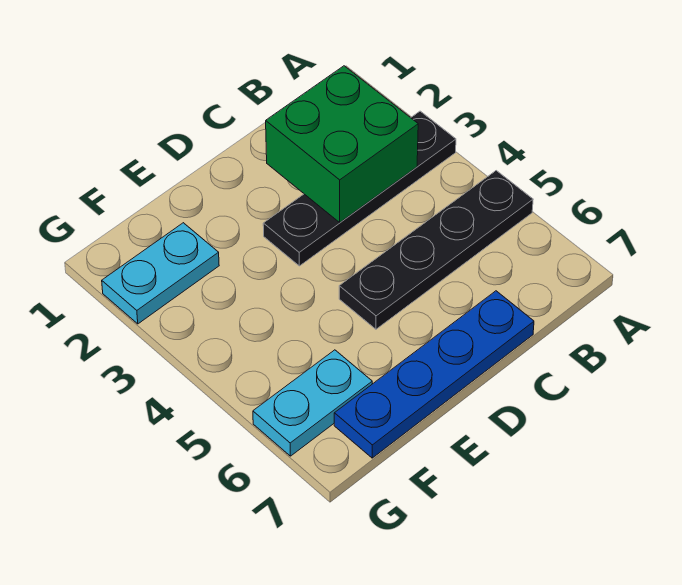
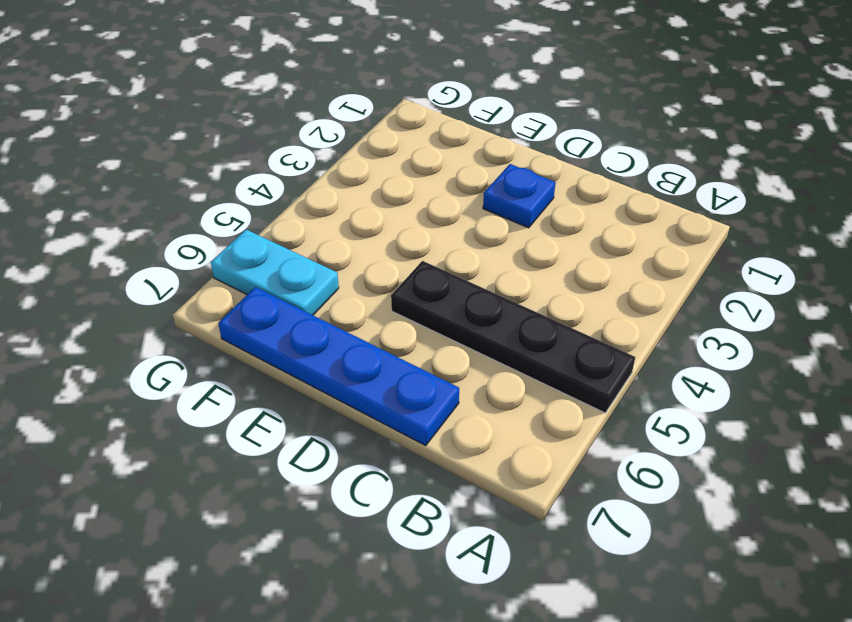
blue plate D2 level 1 -> none
none -> black plate A3:D3 level 1
none -> cyan plate F2:G2 level 1

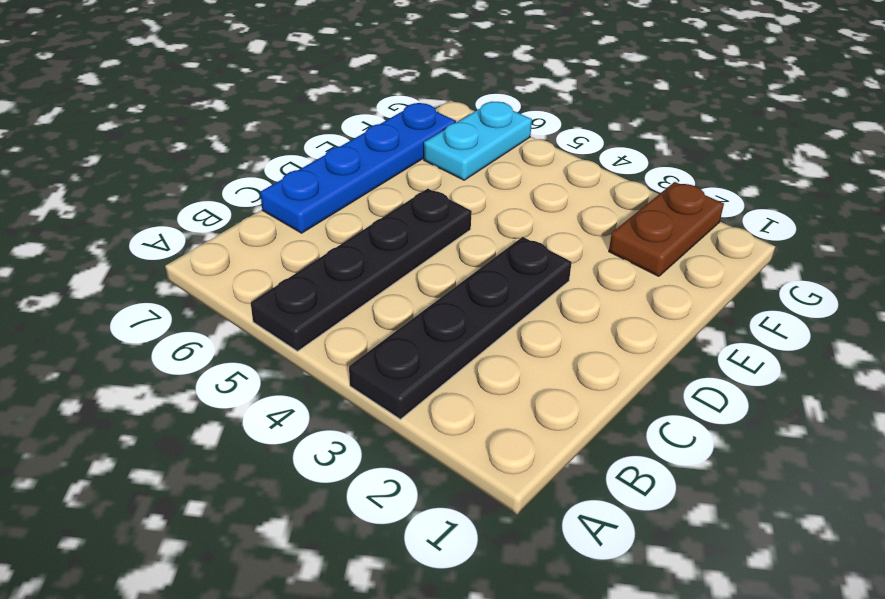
brown plate F2:G2 level 1 -> cyan plate F2:G2 level 1
none -> green brick B2:C3 level 2

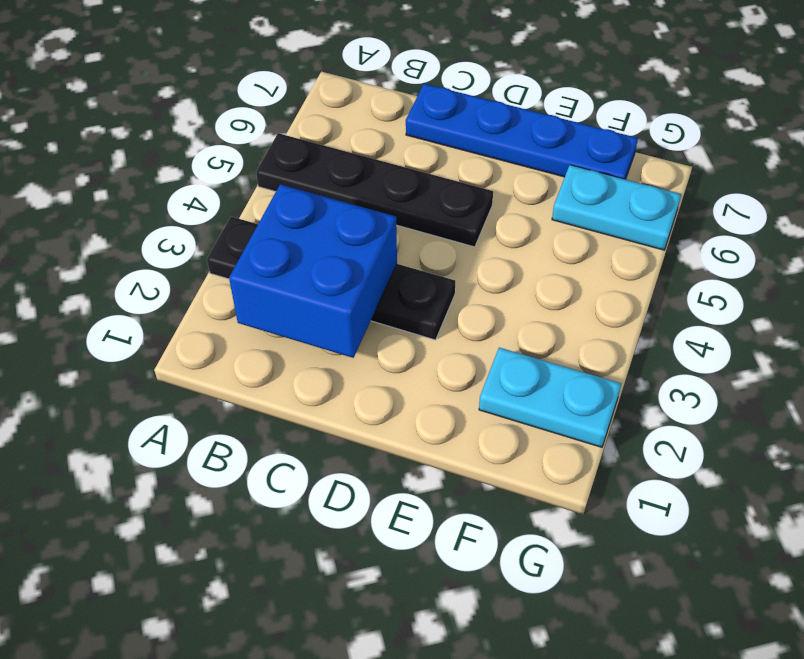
blue brick B2:C3 level 2 -> green brick B2:C3 level 2

